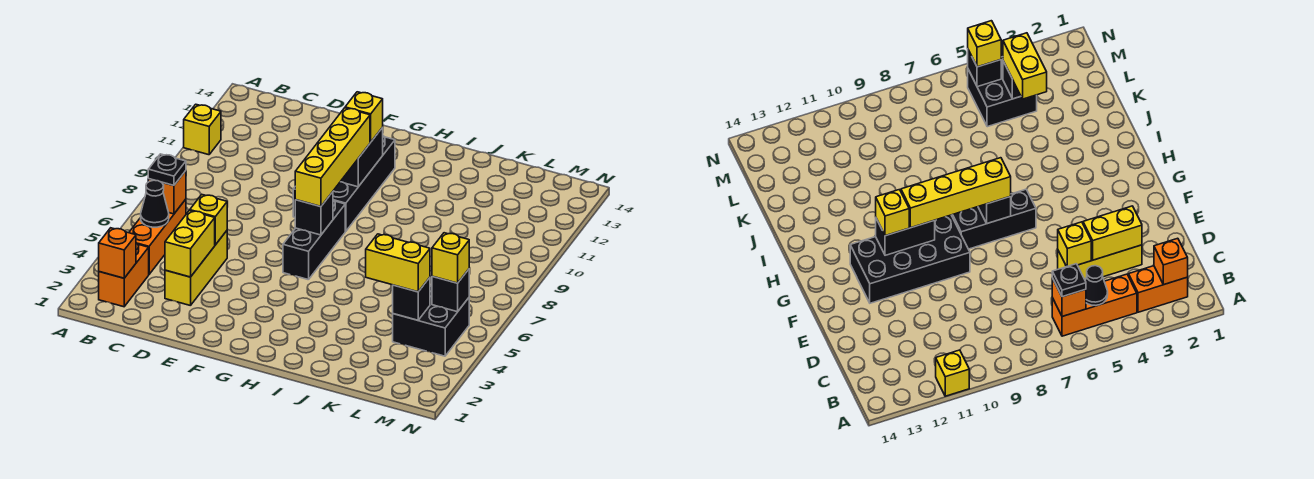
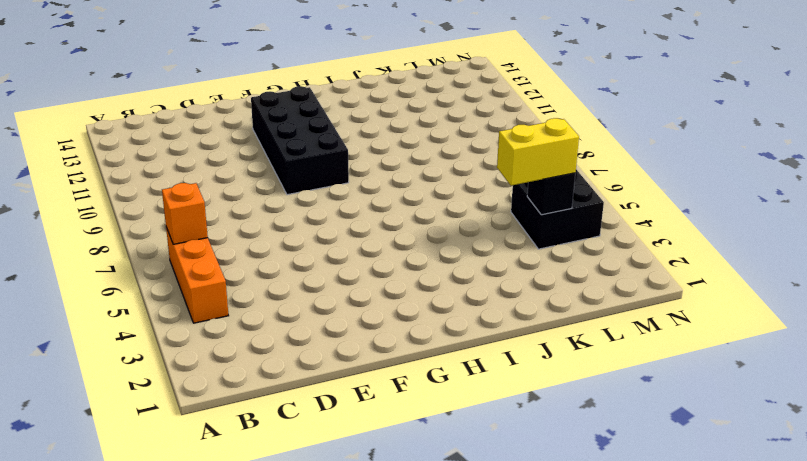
none -> yellow brick A11 level 1
none -> orange brick B2:B3 level 1
none -> yellow brick D3:D5 level 1

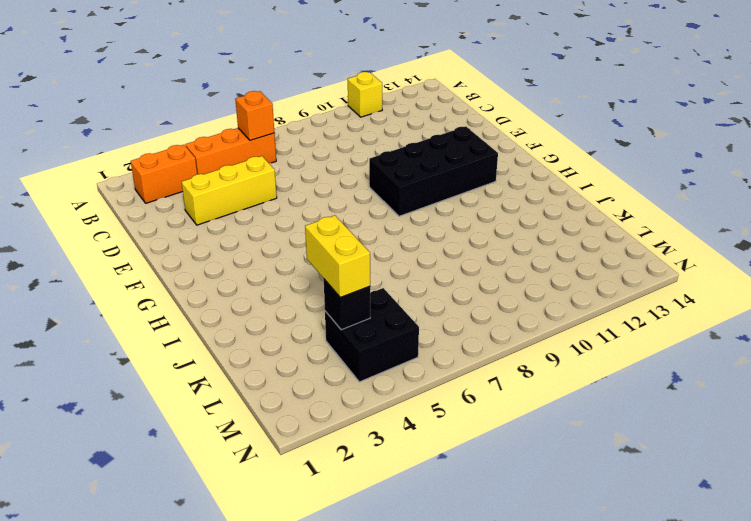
none -> black brick G6:G8 level 1
none -> orange brick B2 level 2
none -> black cone B5 level 2

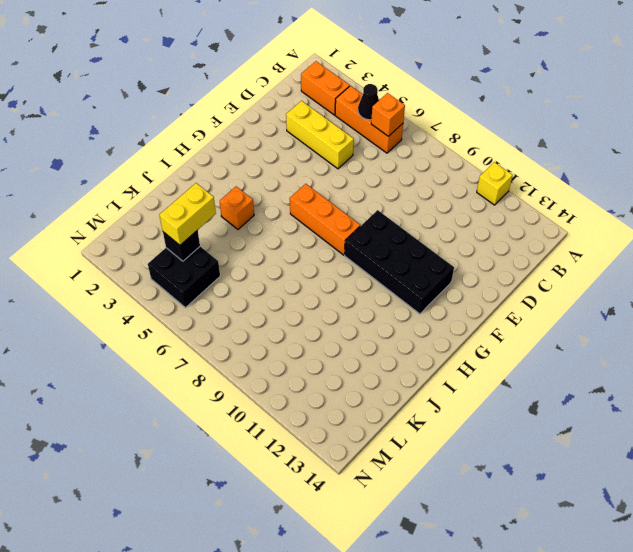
orange brick G6:G8 level 1 -> black brick G6:G8 level 1
orange brick I4 level 1 -> orange brick B2 level 2
none -> yellow brick D3:D4 level 2
none -> yellow brick D5 level 2
none -> black brick G7 level 2

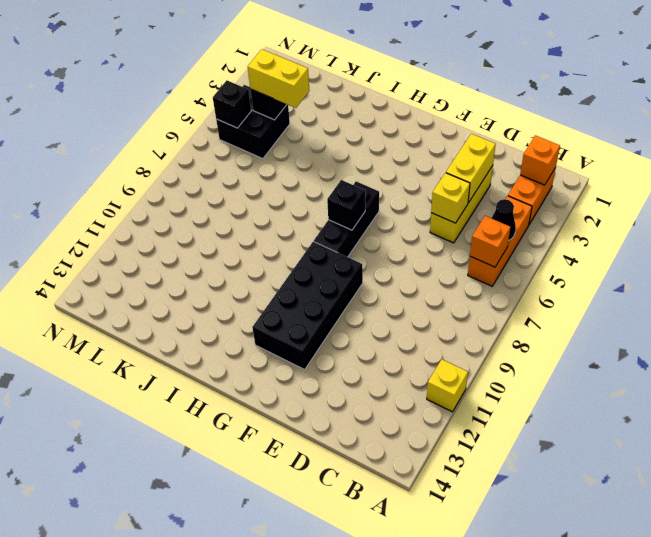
none -> black brick G10:G11 level 2
none -> black plate B6 level 3
none -> yellow brick G7:G10 level 3

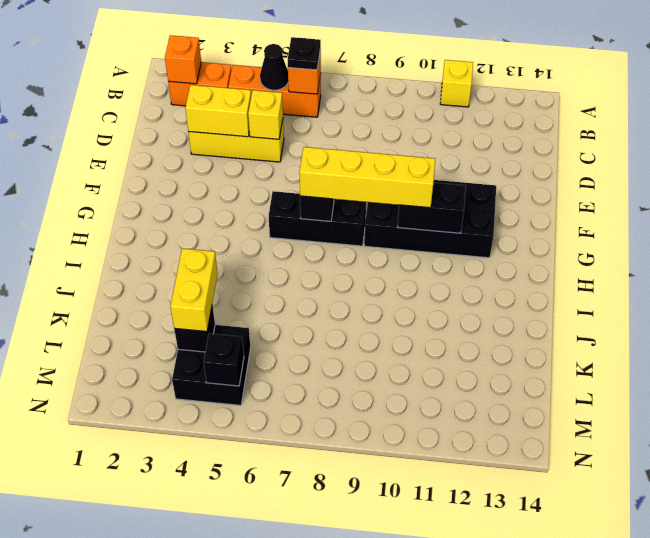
none -> yellow brick G11 level 3
none -> yellow brick M5 level 3

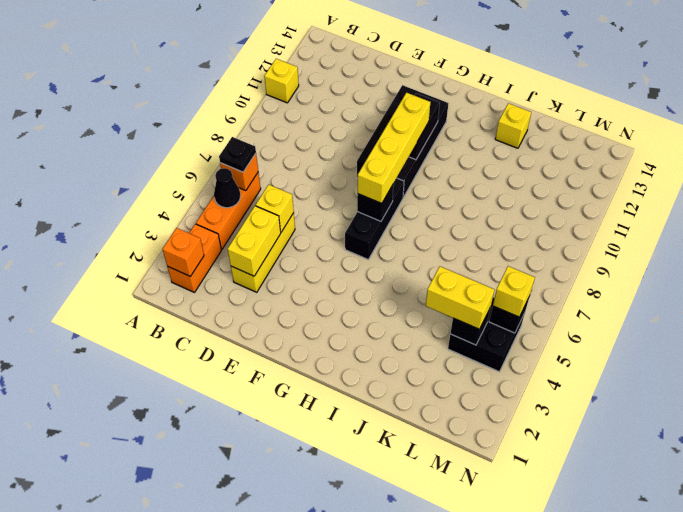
yellow brick J13 level 1 -> yellow brick G11 level 3

